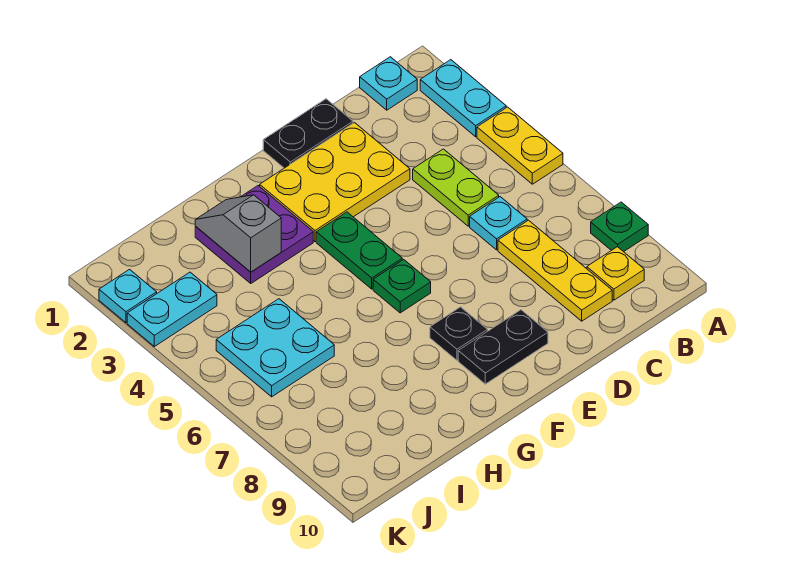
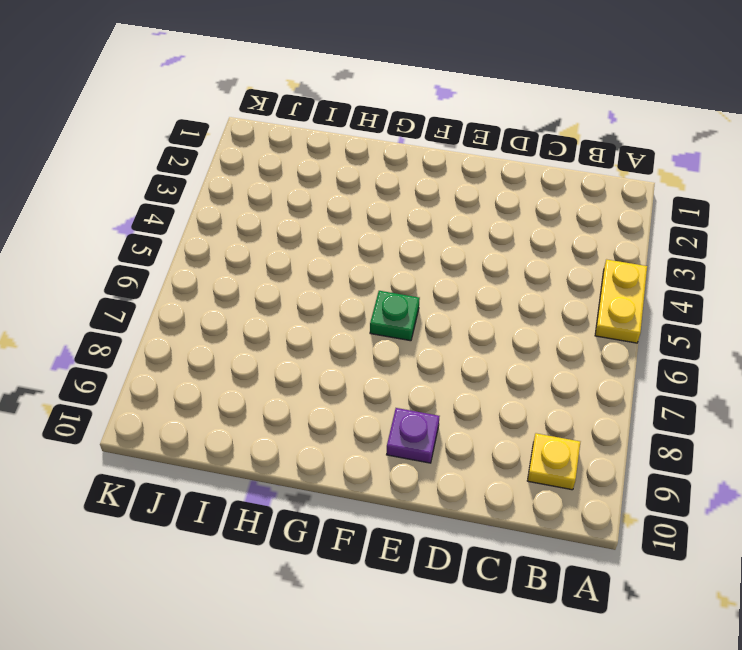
purple plate E9 level 1 -> black plate E9:F9 level 1
none -> cyan plate A2:A3 level 1
none -> green plate A8 level 1
none -> cyan plate B1 level 1

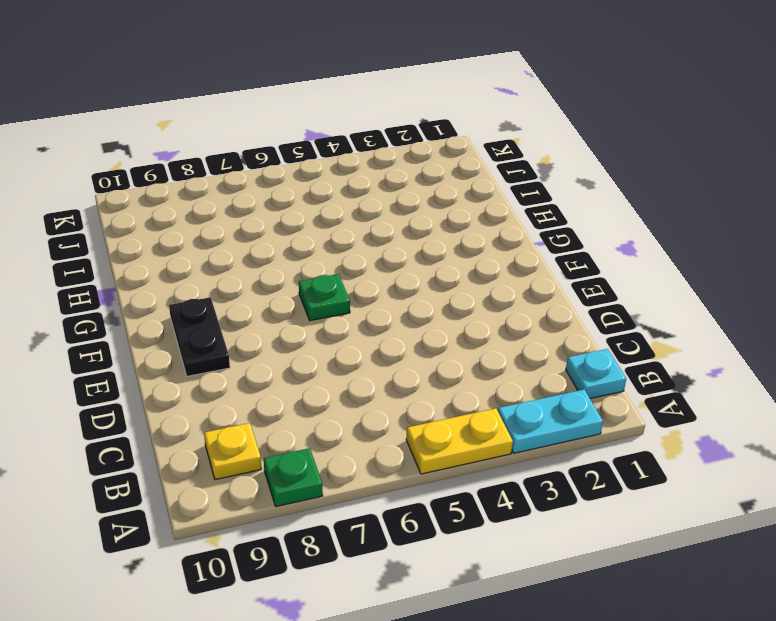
none -> lime plate C4:C5 level 1
none -> cyan plate C6 level 1
none -> yellow plate C7:C9 level 1

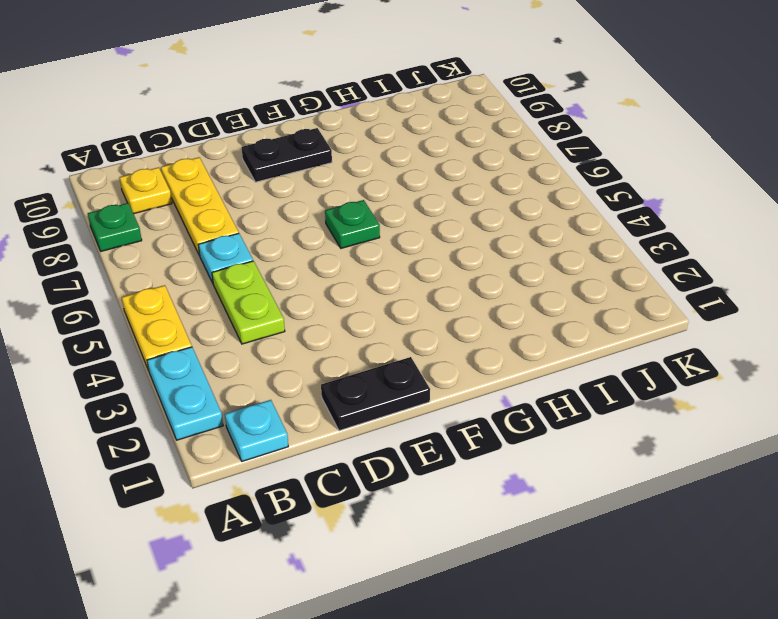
none -> yellow plate D2:F3 level 1
none -> green plate F4:F5 level 1
none -> black plate F8 level 1

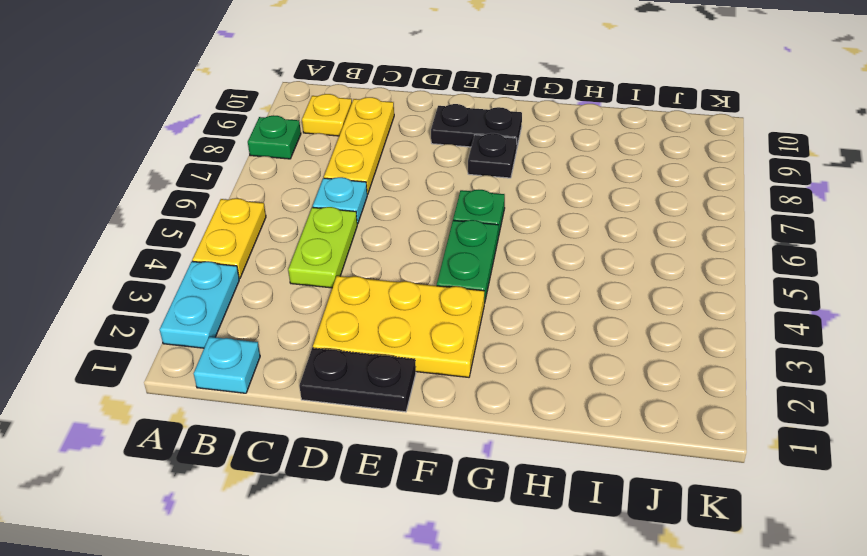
none -> purple plate G2:H3 level 1
none -> cyan plate I5:J6 level 1
none -> cyan plate J3:K3 level 1

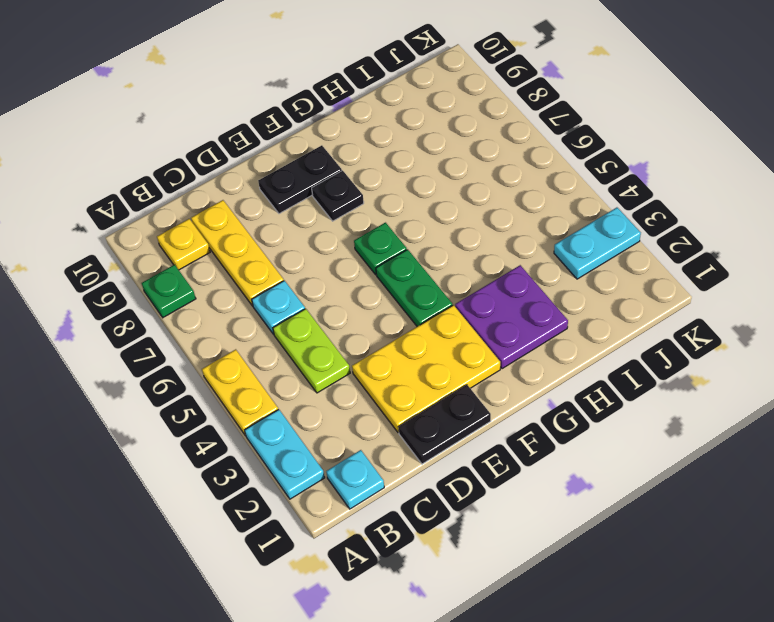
none -> cyan plate I5:J6 level 1
none -> cyan plate K2 level 1
none -> grey slope H2:H3 level 2 top 3

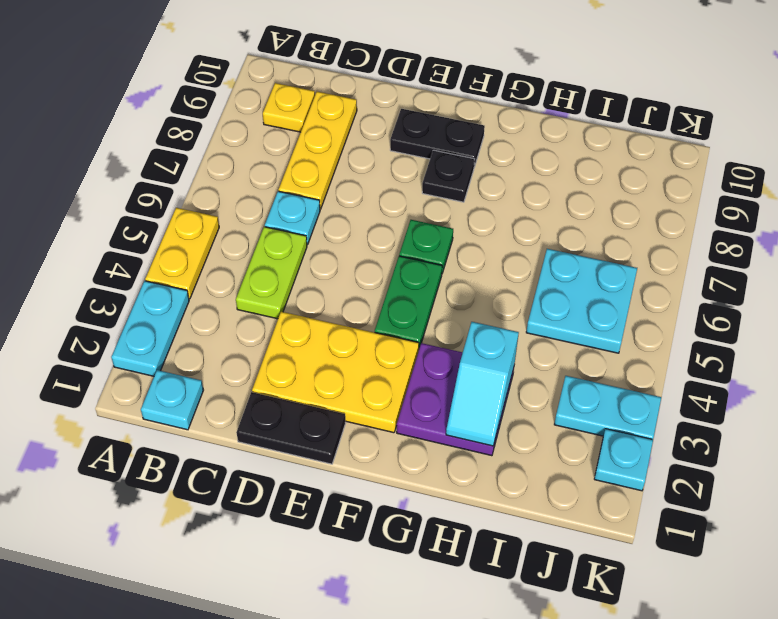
cyan slope H2:H3 level 2 top 3 -> grey slope H2:H3 level 2 top 3
none -> green plate A8 level 1

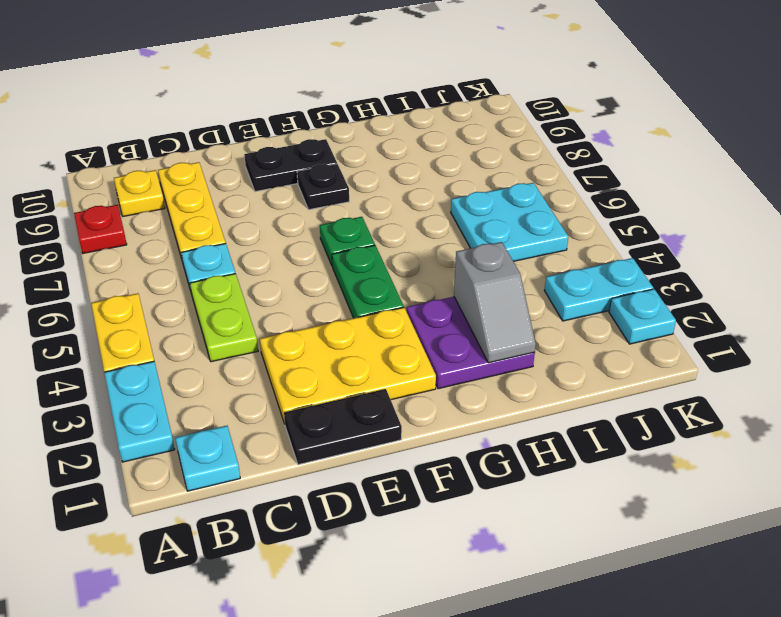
red plate A8 level 1 -> green plate A8 level 1

